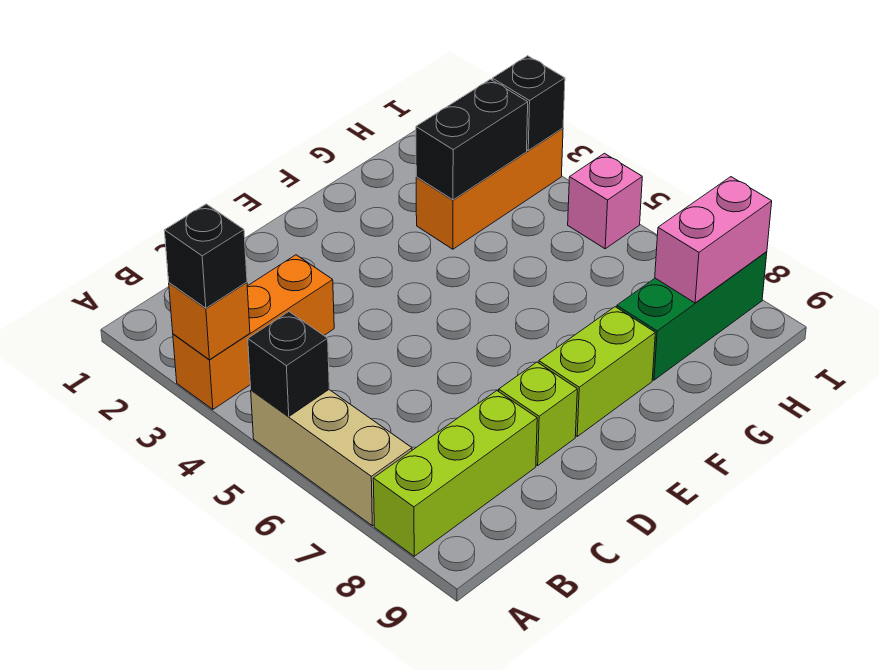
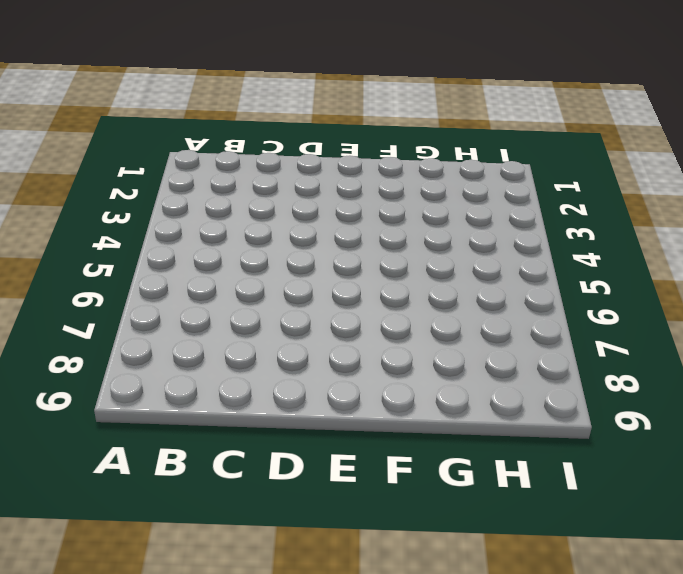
none -> orange brick A3:C3 level 1
none -> tan brick A5:A7 level 1
none -> lime brick A8:C8 level 1

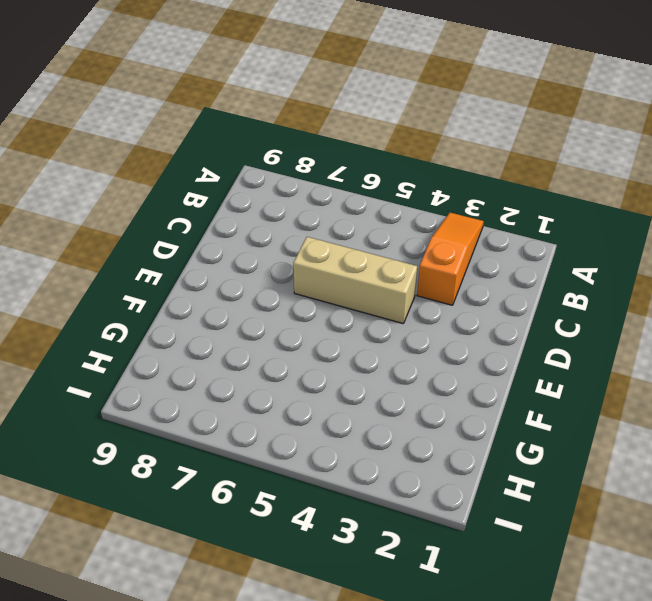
orange slope A3:C3 level 1 top C -> orange brick A3:C3 level 1
tan brick D4:D6 level 1 -> tan brick A5:A7 level 1
none -> lime brick A8:C8 level 1
none -> lime brick D8 level 1
none -> lime brick E8:F8 level 1

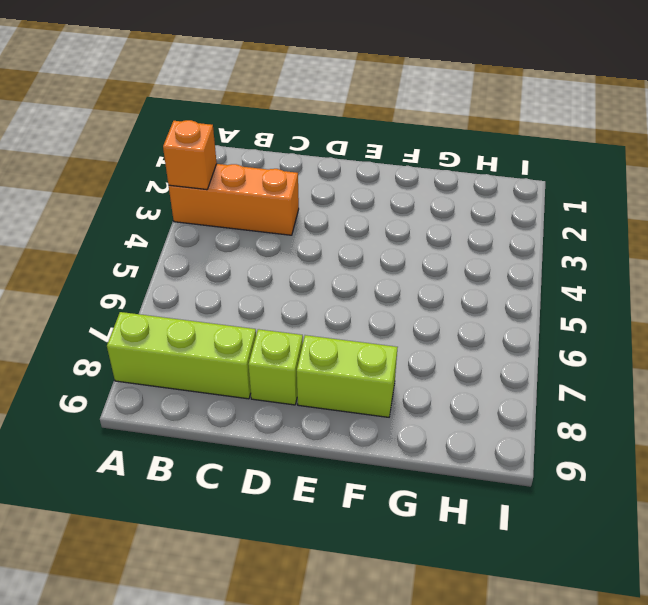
none -> tan brick A5:A7 level 1
none -> orange brick G3:I3 level 1
none -> green brick G8:I8 level 1

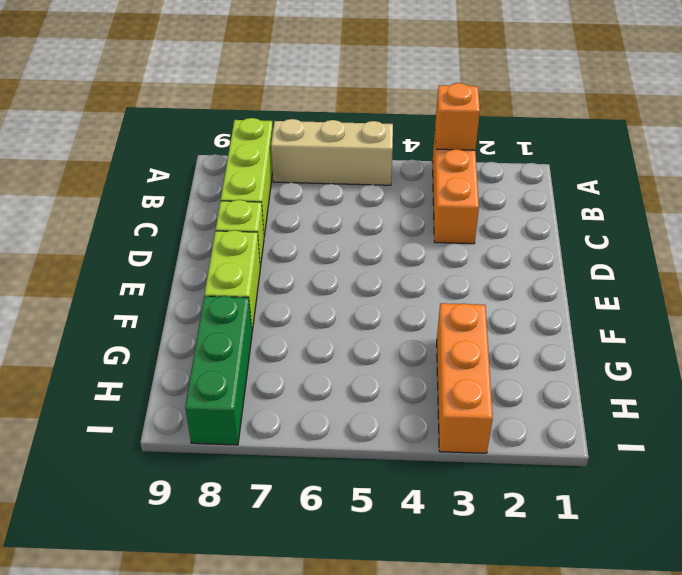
none -> pink brick I5 level 1
none -> black brick A5 level 2
none -> black brick G3:H3 level 2

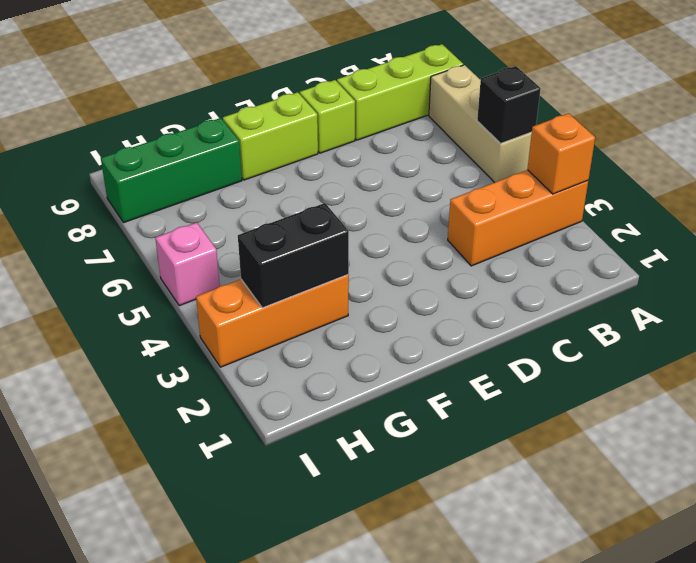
none -> pink brick H8:I8 level 2
none -> black brick I3 level 2
none -> black brick A3 level 3

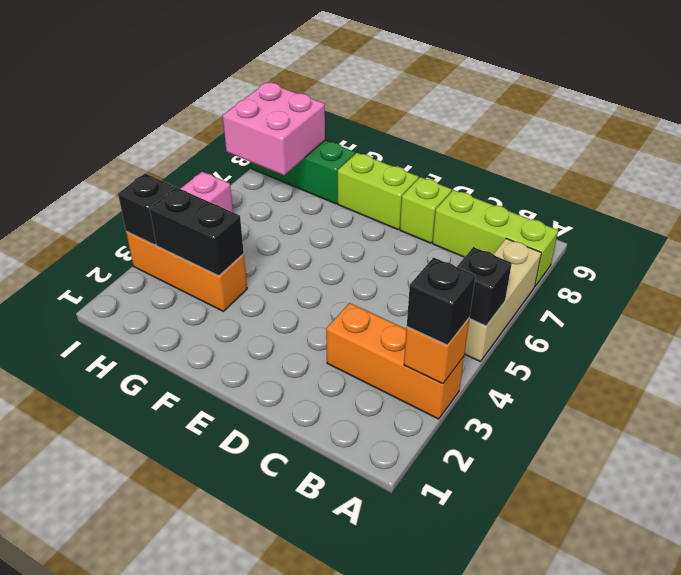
pink brick H7:I8 level 2 -> pink brick H8:I8 level 2

